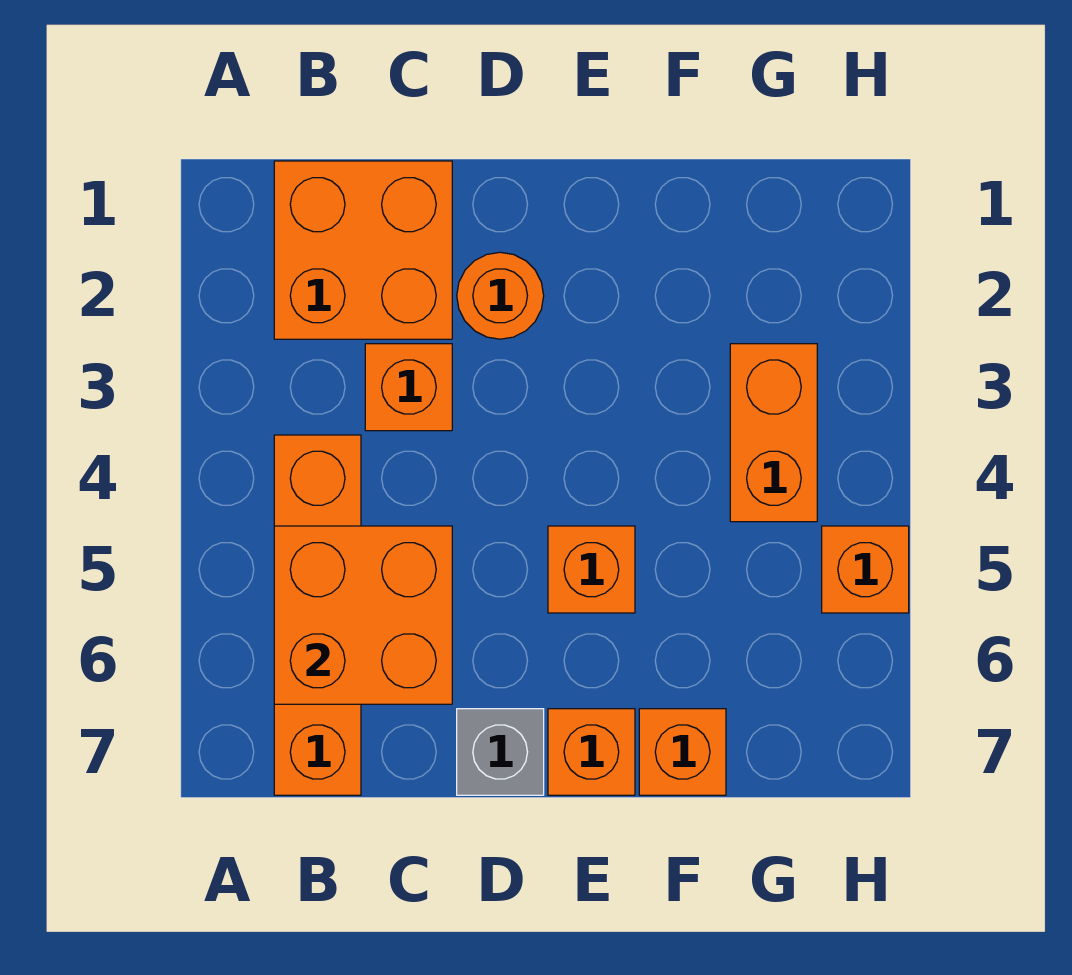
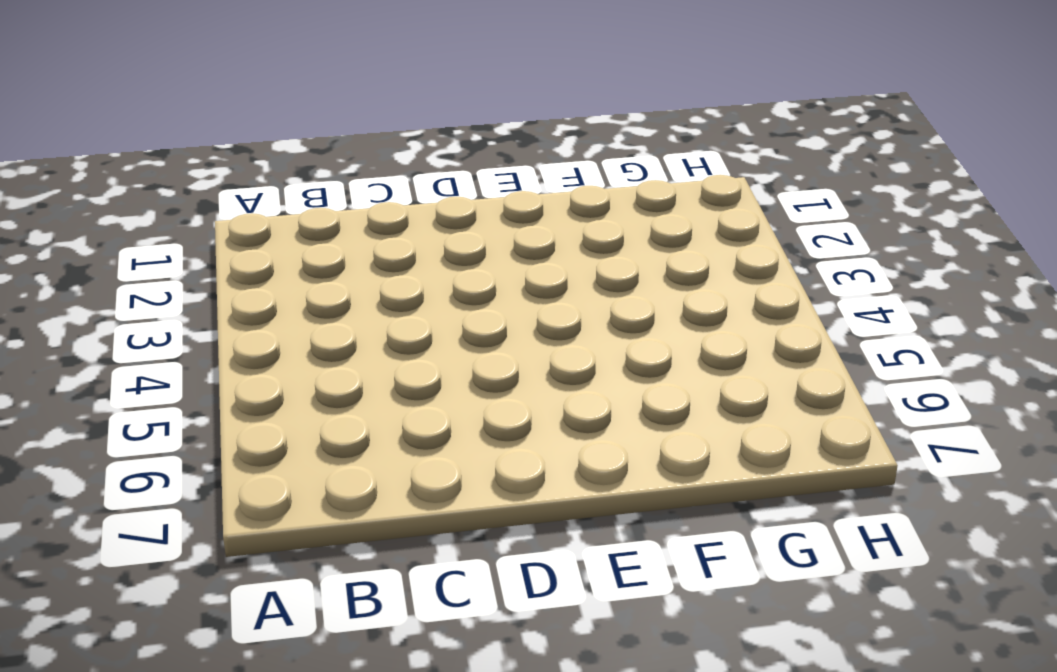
none -> orange brick B1:C2 level 1
none -> orange brick B4:B7 level 1

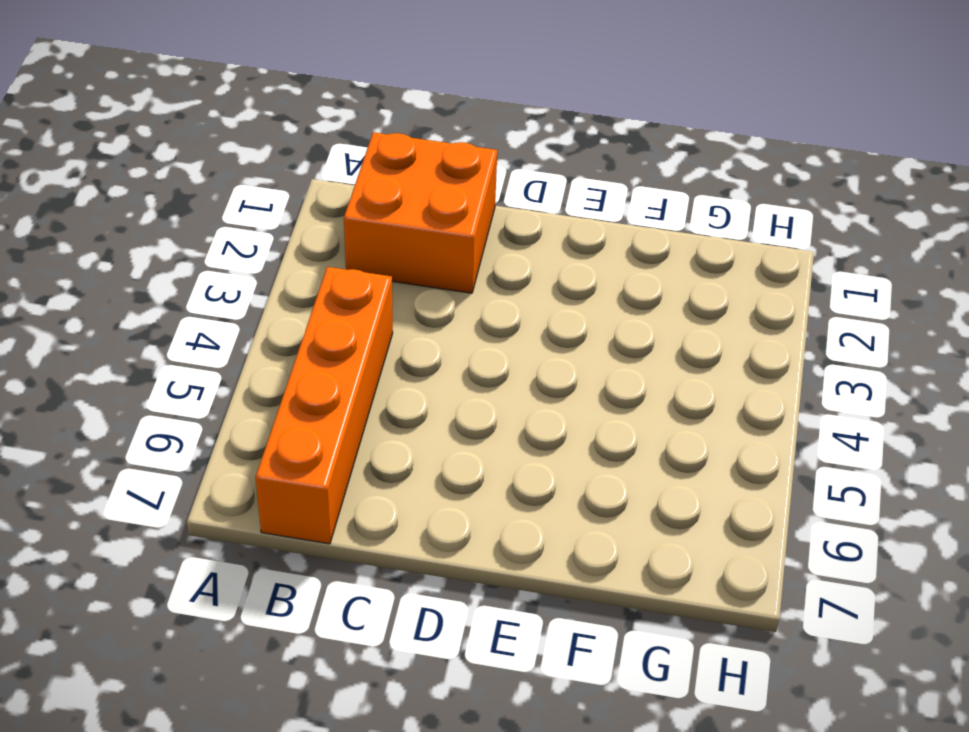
none -> orange brick C3 level 1
none -> orange round brick D2 level 1

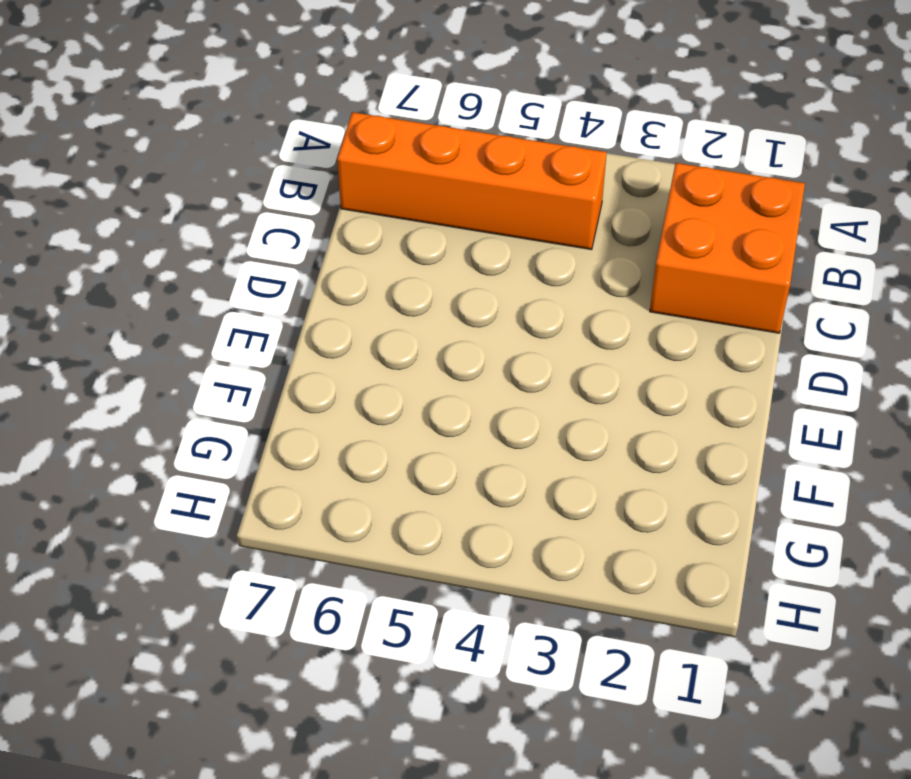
none -> orange brick C3 level 1
none -> orange round brick D2 level 1

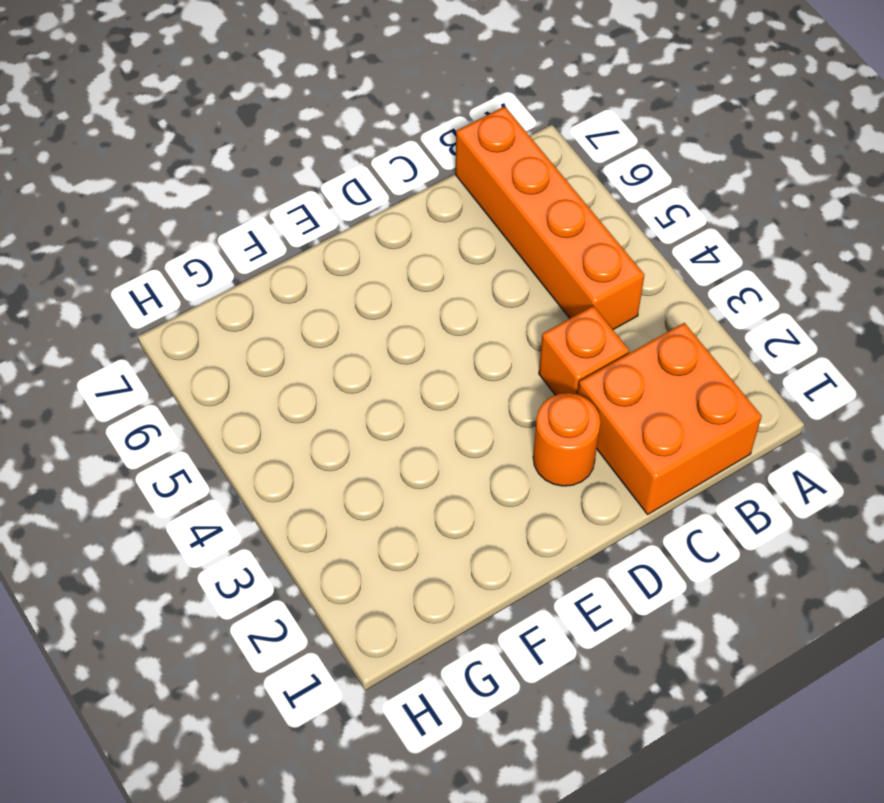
none -> grey brick D7 level 1
none -> orange brick E5 level 1

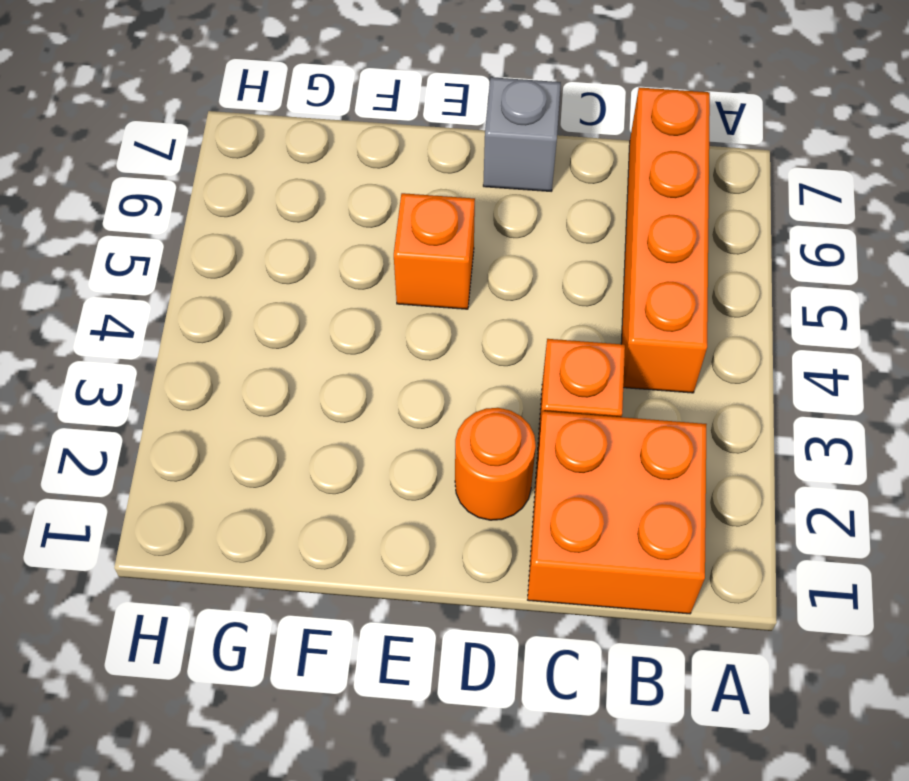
none -> orange brick E7 level 1
none -> orange brick F7 level 1

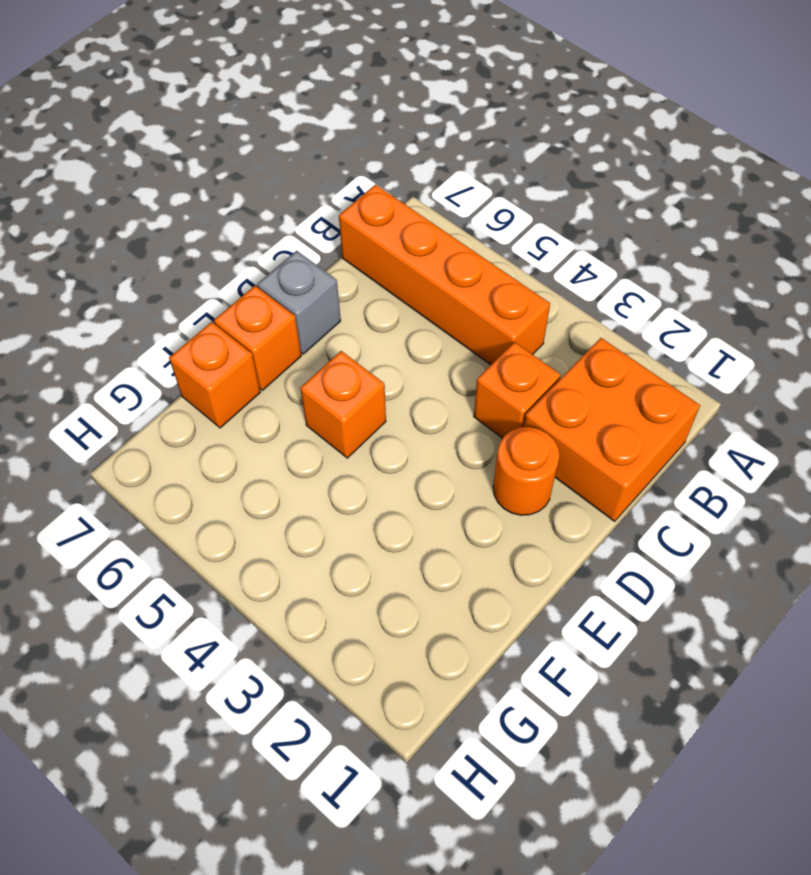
none -> orange brick G3:G4 level 1
none -> orange brick H5 level 1

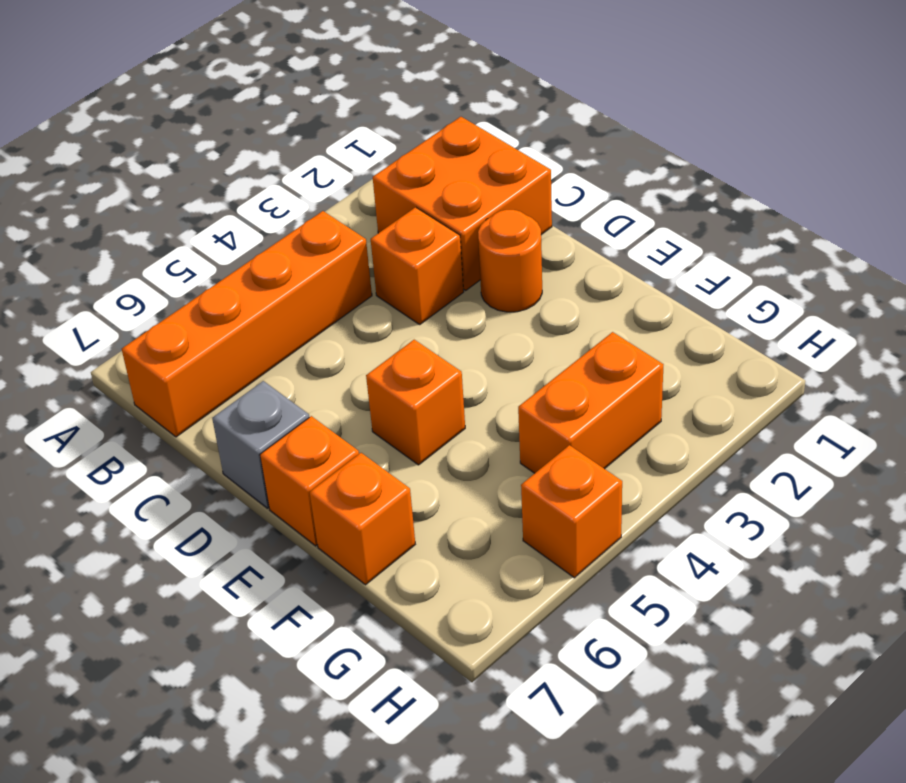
none -> orange brick B5:C6 level 2

